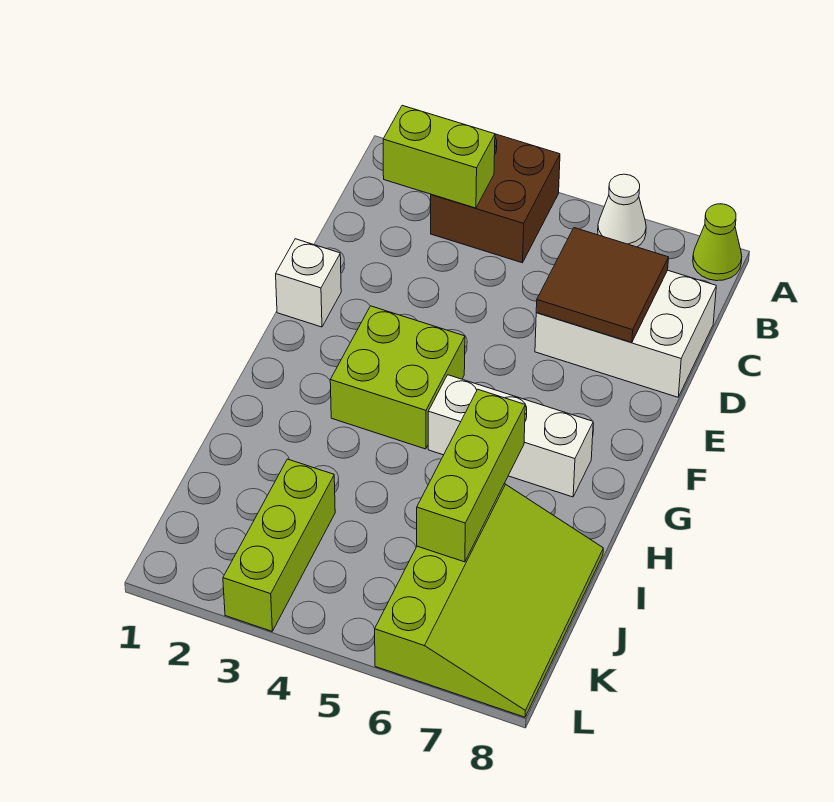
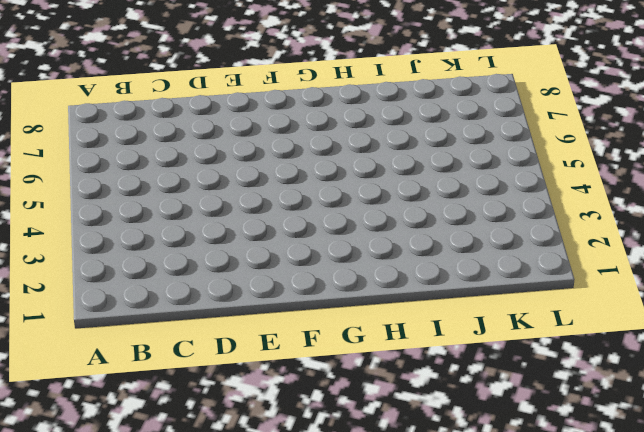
none -> brown brick A3:B4 level 1
none -> white cone A6 level 1
none -> lime cone A8 level 1

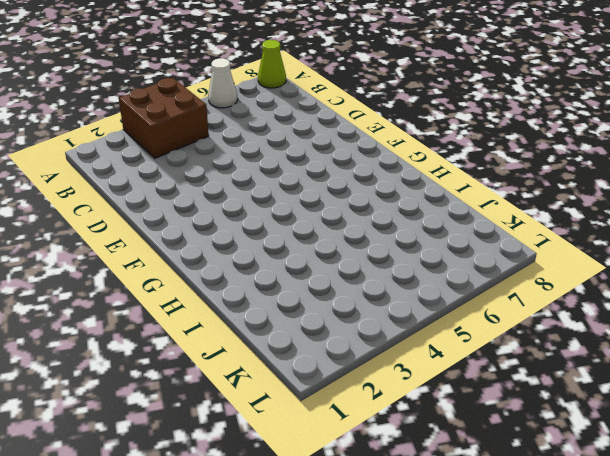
none -> white brick C6:D8 level 1
none -> white brick E1 level 1
none -> lime brick F3:G4 level 1

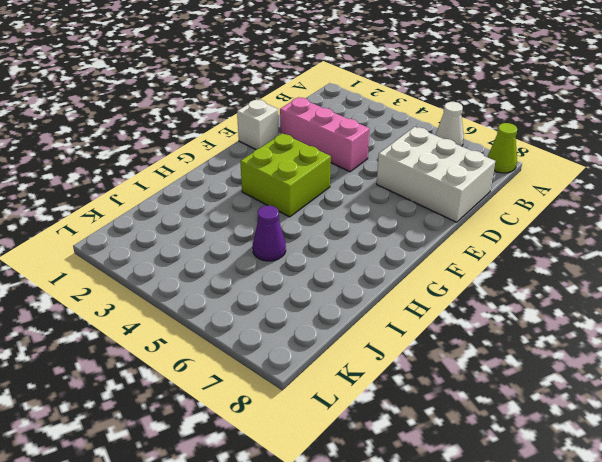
pink brick D2:D4 level 1 -> none
purple cone I5 level 1 -> none
none -> brown brick A3:B4 level 1
none -> white brick G5:G7 level 1
none -> lime slope I6:L8 level 1 top 6

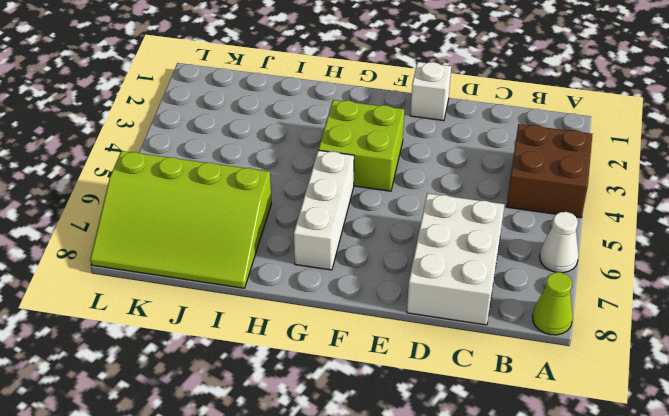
none -> lime brick J3:L3 level 1
none -> lime brick B2:B3 level 2
none -> brown tile C6:D7 level 2

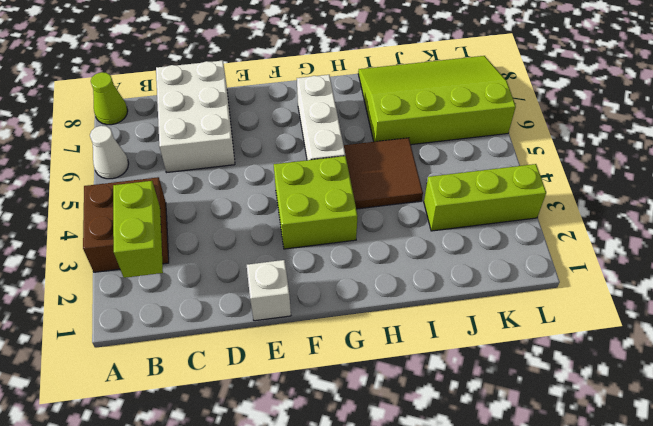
brown tile H4:I5 level 1 -> brown tile C6:D7 level 2
none -> lime brick H6:J6 level 2

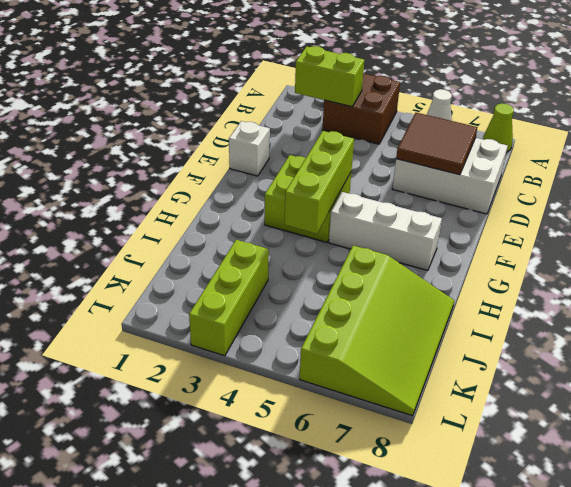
lime brick F4:H4 level 2 -> lime brick H6:J6 level 2

